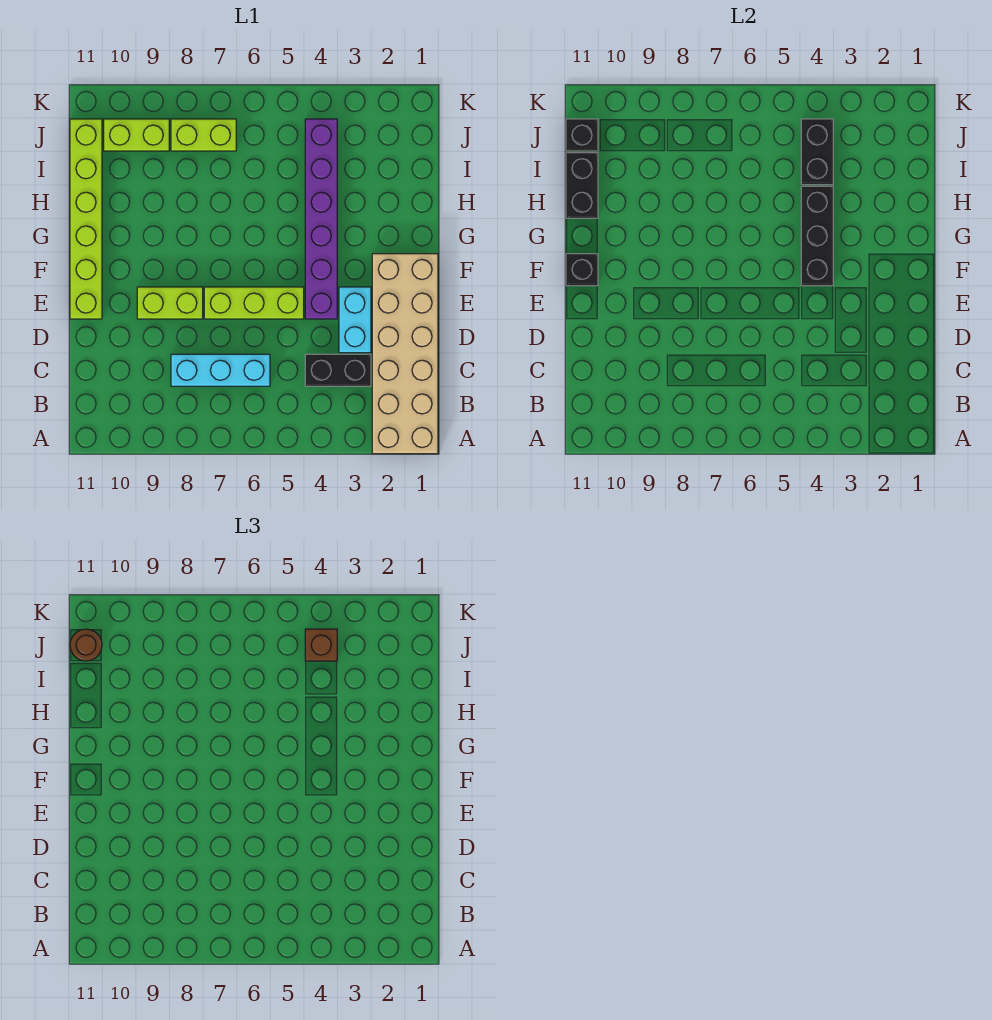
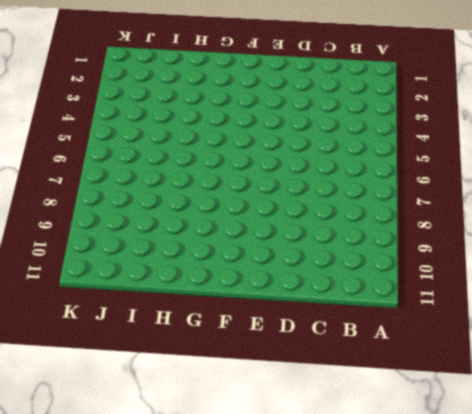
none -> tan brick A1:F2 level 1
none -> black brick C3:C4 level 1
none -> cyan brick C6:C8 level 1

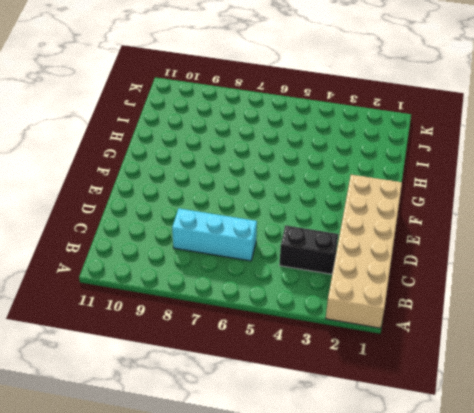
none -> cyan brick D3:E3 level 1
none -> purple brick E4:J4 level 1
none -> lime brick E5:E7 level 1

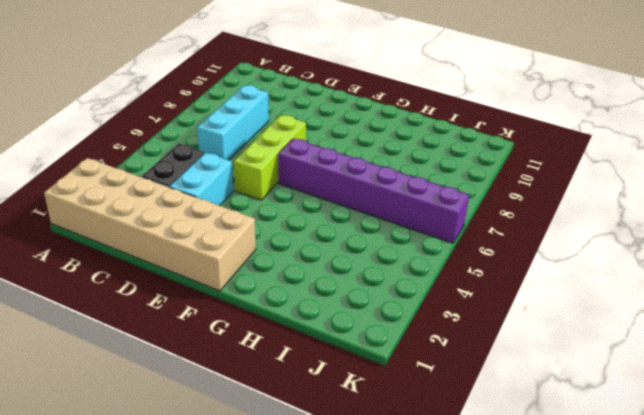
cyan brick D3:D4 level 1 -> cyan brick D3:E3 level 1
purple brick F6:K6 level 1 -> purple brick E4:J4 level 1
none -> lime brick E8:E9 level 1
none -> lime brick E11:J11 level 1
none -> lime brick J7:J8 level 1

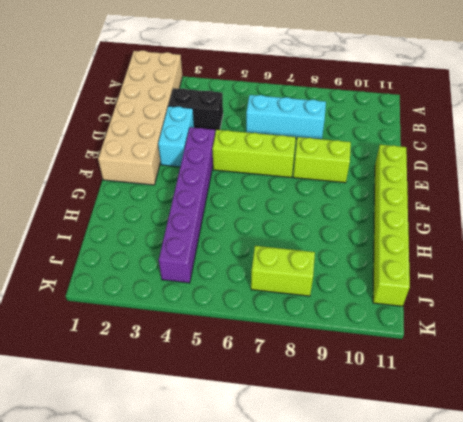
none -> lime brick J9:J10 level 1
none -> black brick F4:H4 level 2
none -> black brick F11 level 2

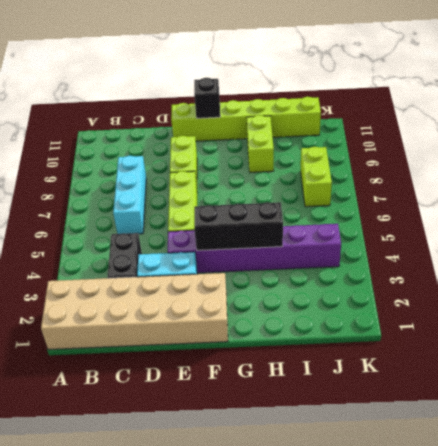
lime brick H9:H10 level 1 -> lime brick J9:J10 level 1
none -> black brick H11:I11 level 2
none -> black brick I4:J4 level 2
none -> black brick J11 level 2

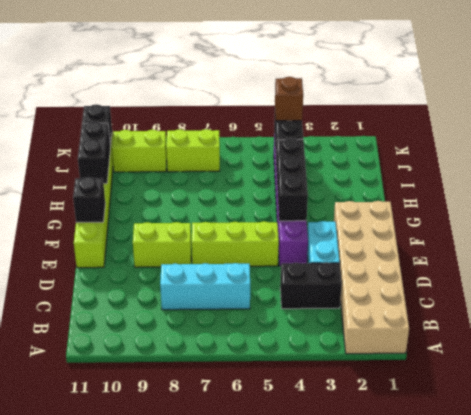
none -> brown round brick J11 level 3

